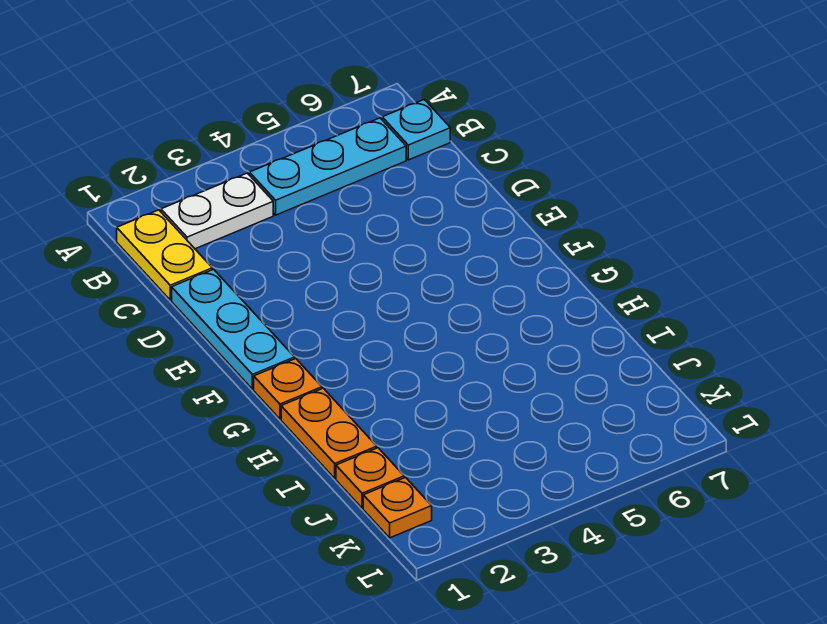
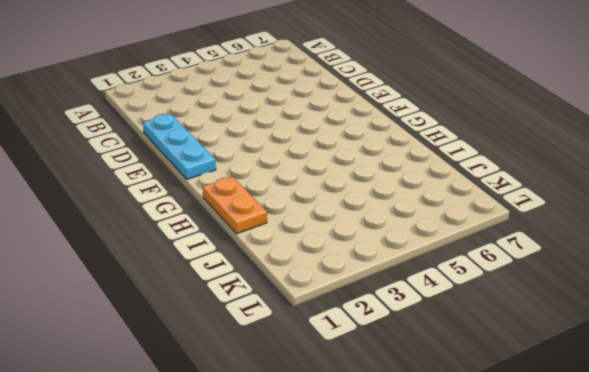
none -> yellow plate B1:C1 level 1
none -> white plate B2:B3 level 1

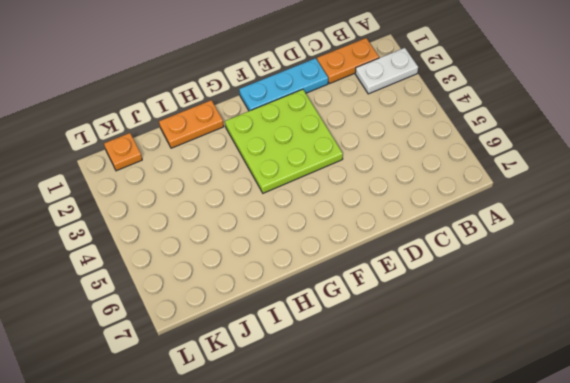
white plate A2:B2 level 1 -> white plate B2:B3 level 1
orange plate B1:C1 level 1 -> yellow plate B1:C1 level 1
lime plate E2:G4 level 1 -> none
none -> cyan plate B4:B6 level 1
none -> cyan plate B7 level 1

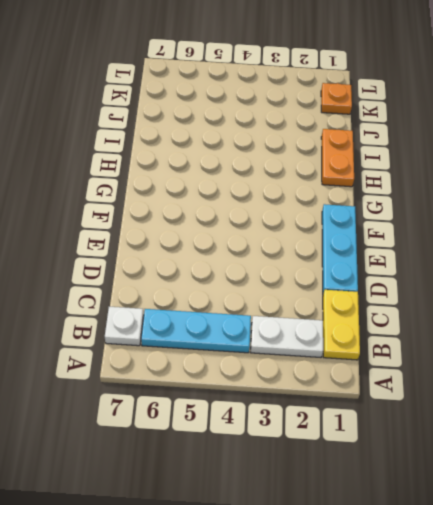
white plate B7 level 1 -> cyan plate B7 level 1
none -> orange plate G1 level 1
none -> orange plate J1 level 1

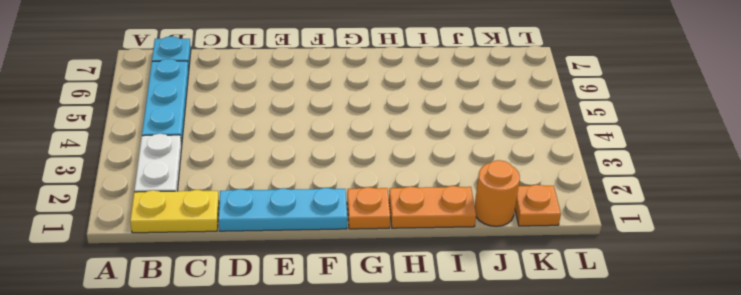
orange round brick J1 level 1 -> orange plate J1 level 1

